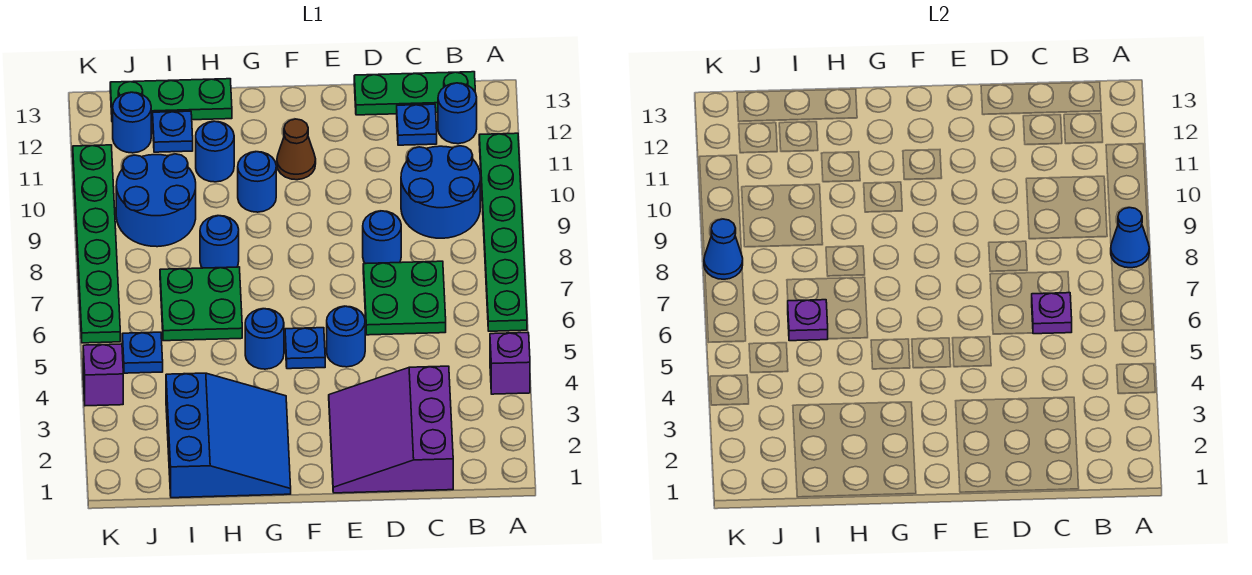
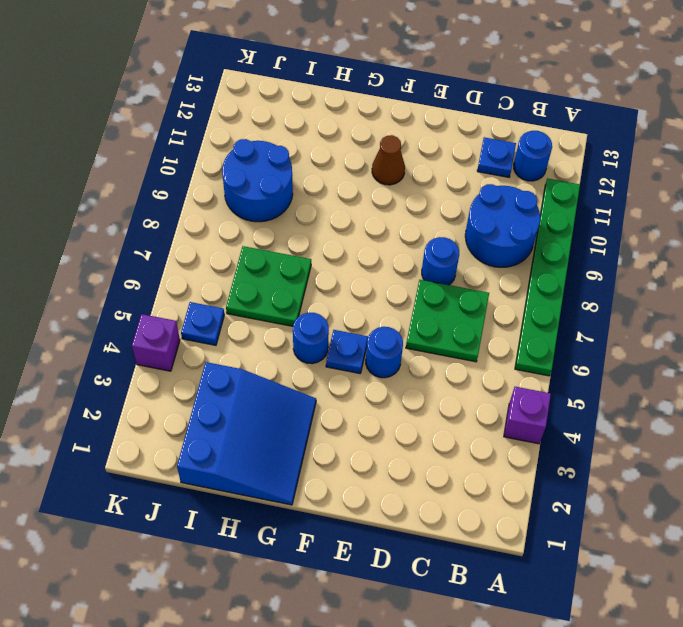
none -> green plate B13:D13 level 1
none -> purple slope C1:E3 level 1 top C
none -> blue round brick G10 level 1

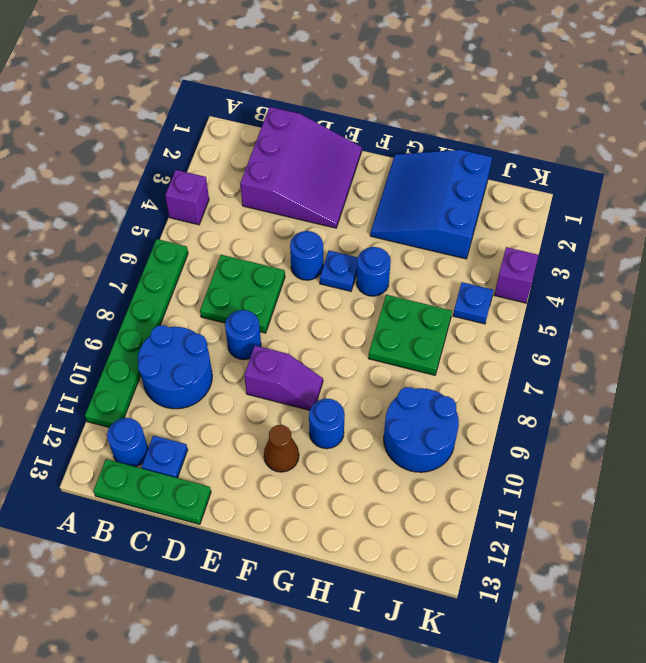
purple slope E9:F9 level 1 top E -> none
none -> blue round brick H8 level 1
none -> blue round brick H11 level 1
none -> green plate H13:J13 level 1

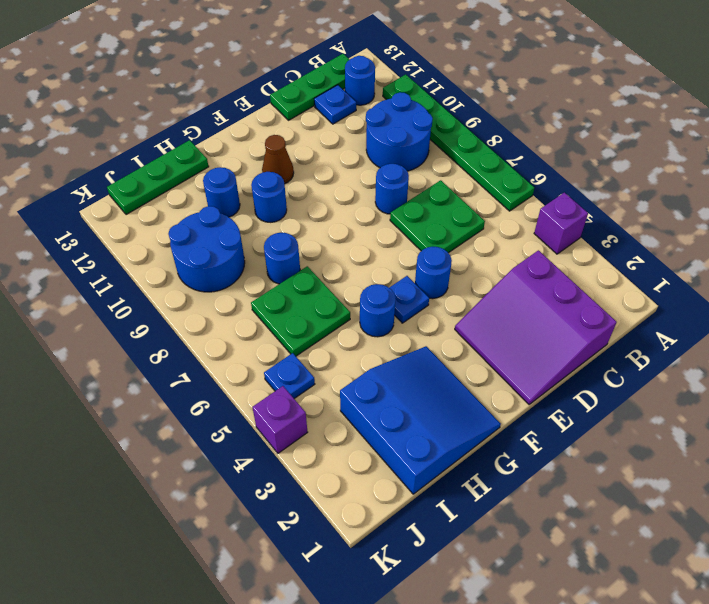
none -> blue plate I12 level 1
none -> blue round brick J12 level 1
none -> green plate K6:K11 level 1

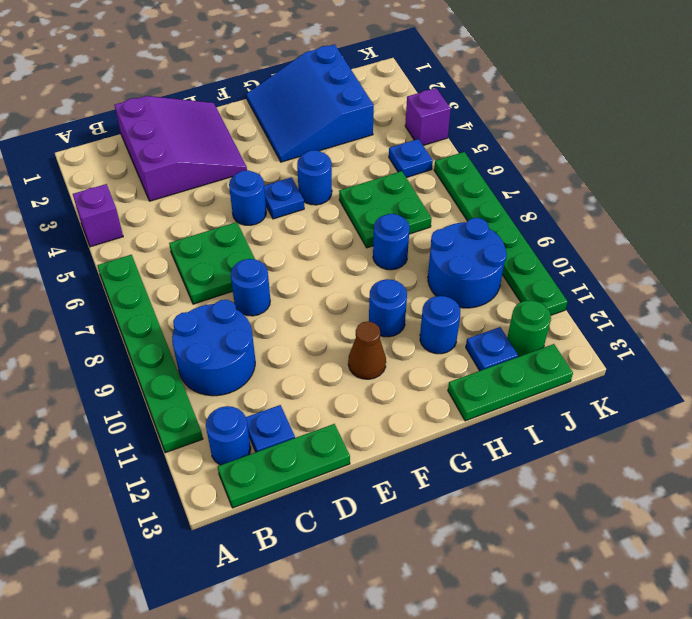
green round brick J12 level 1 -> blue round brick J12 level 1
none -> blue cone A8 level 2
none -> purple plate C6 level 2
none -> purple plate I6 level 2

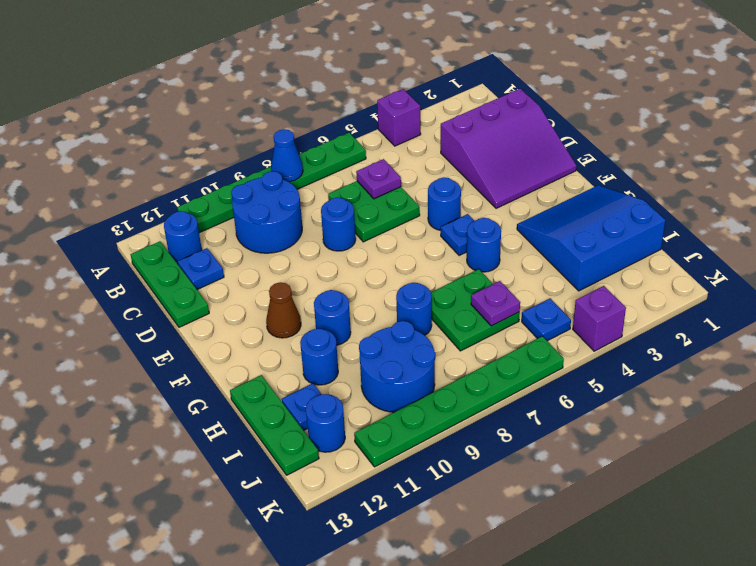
none -> blue cone K8 level 2

